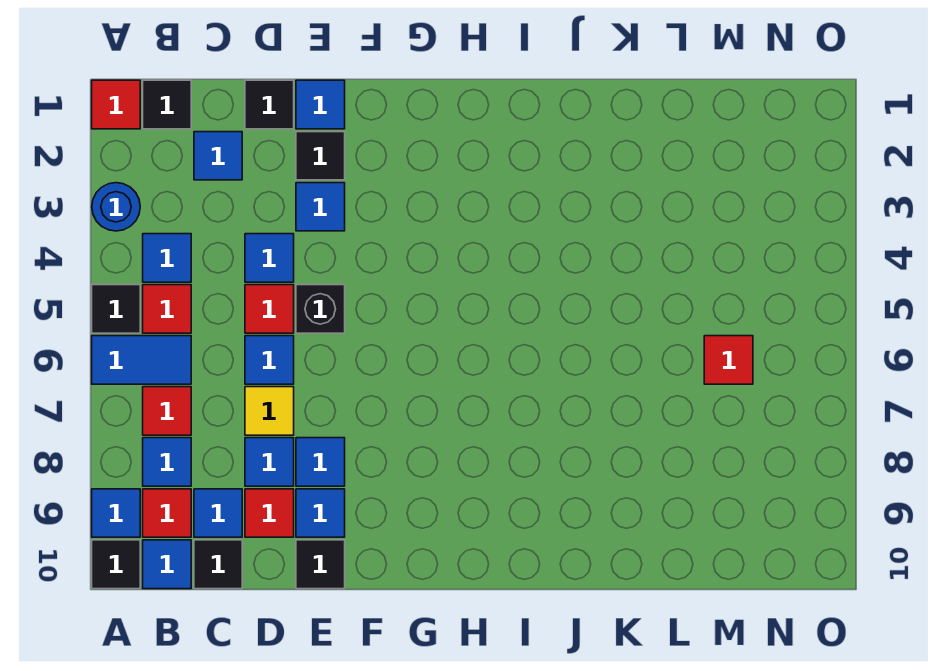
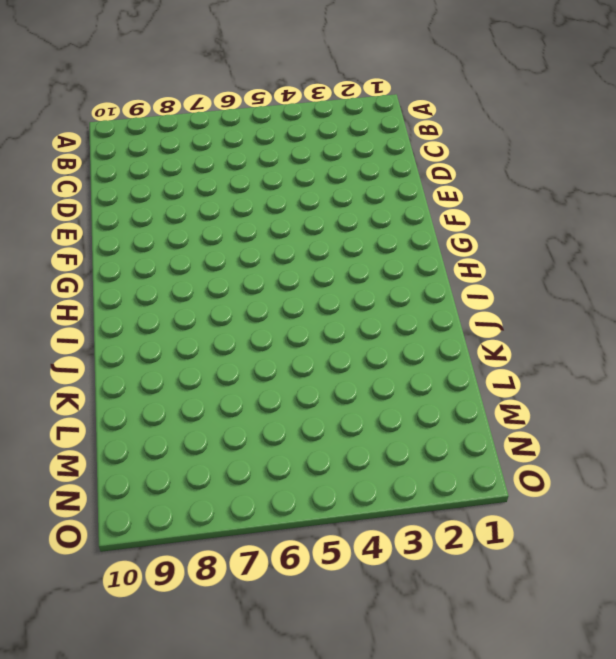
none -> red tile A1 level 1
none -> blue round brick A3 level 1
none -> black tile A5 level 1
none -> blue tile A6:B6 level 1

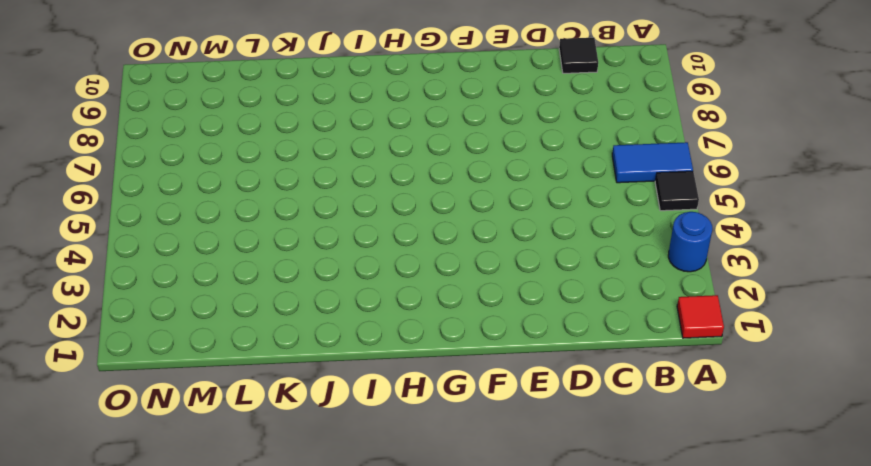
none -> blue tile A9 level 1
none -> black tile A10 level 1
none -> black tile B1 level 1
none -> blue tile B4 level 1

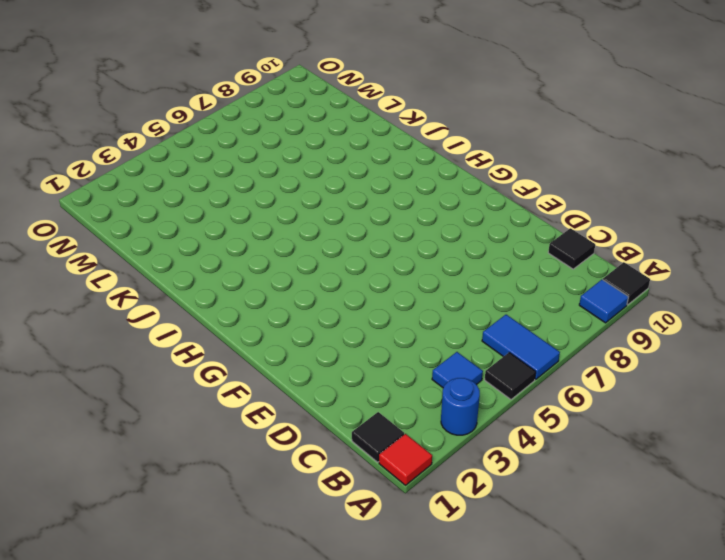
none -> red tile B5 level 1
none -> red tile B7 level 1
none -> blue tile B8 level 1
none -> red tile B9 level 1

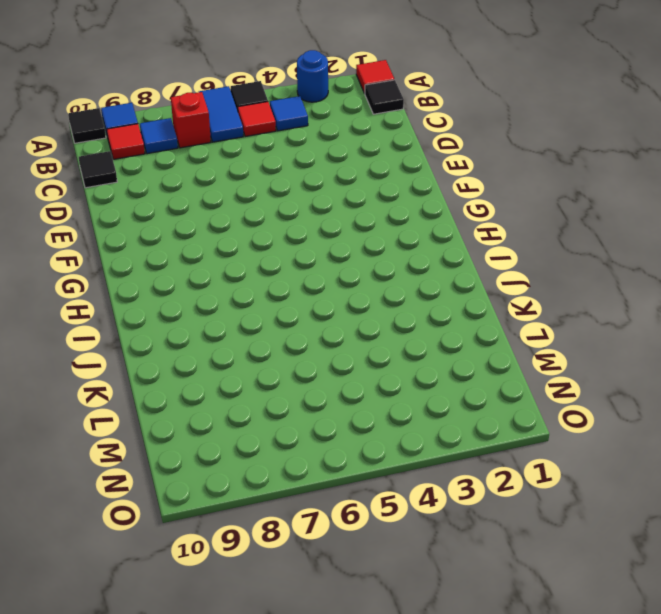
red brick B7 level 1 -> red tile B7 level 1
none -> blue tile B10 level 1
none -> blue tile C2 level 1
none -> blue tile C9 level 1
none -> black tile D1 level 1

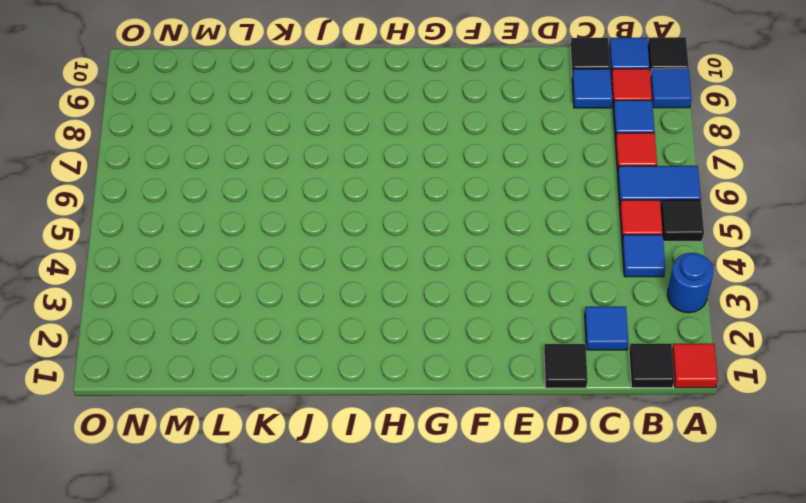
none -> blue tile D4 level 1
none -> red tile D5 level 1
none -> blue tile D6 level 1
none -> yellow tile D7 level 1

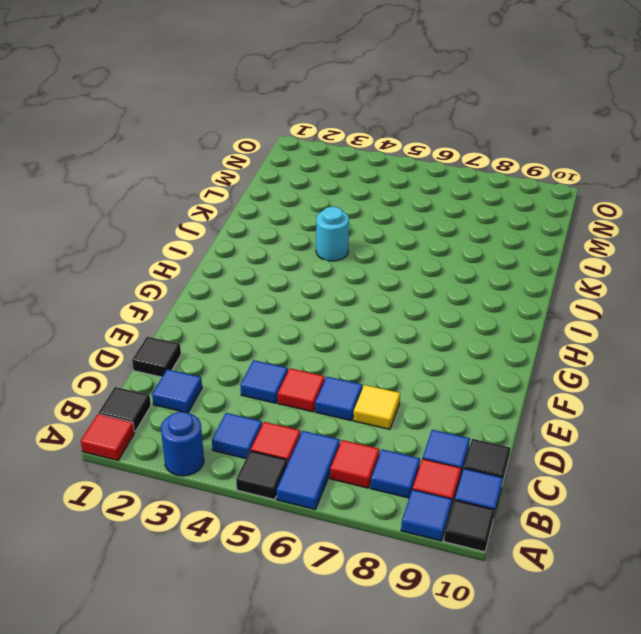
cyan round brick J4 level 1 -> none
none -> blue tile D8 level 1
none -> red tile D9 level 1
none -> blue tile E1 level 1
none -> black tile E2 level 1

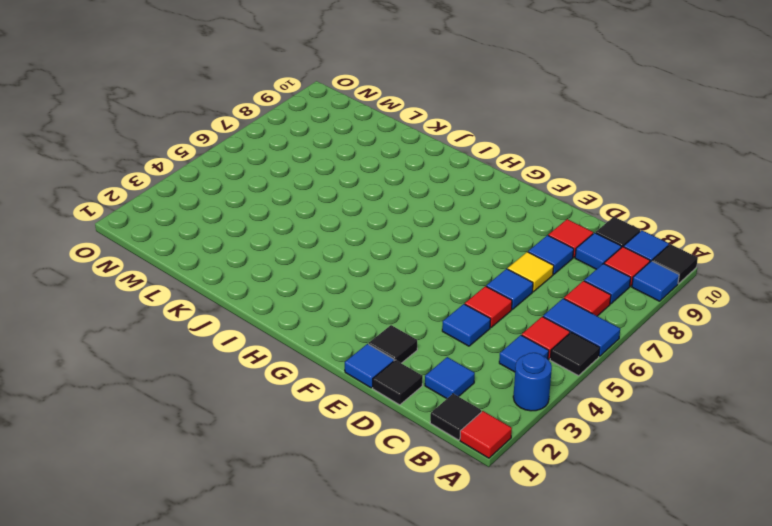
none -> blue tile E3 level 1
none -> black brick E5 level 1
none -> blue tile E8 level 1
none -> blue tile E9 level 1

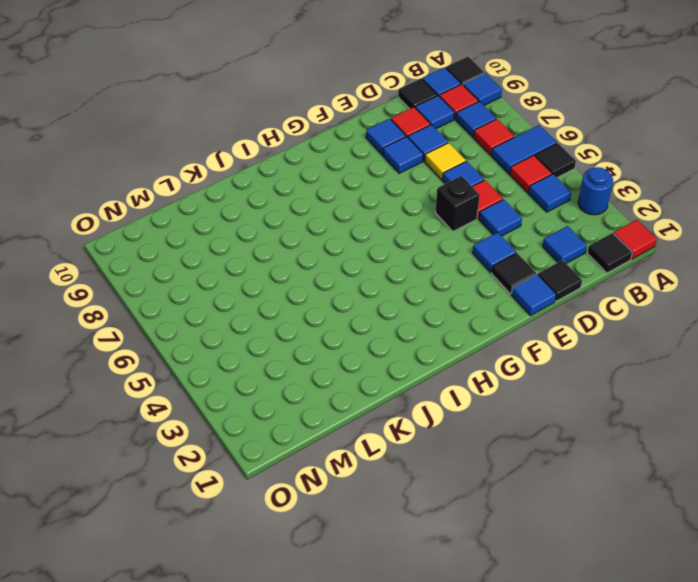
none -> black tile E10 level 1
none -> red tile M6 level 1

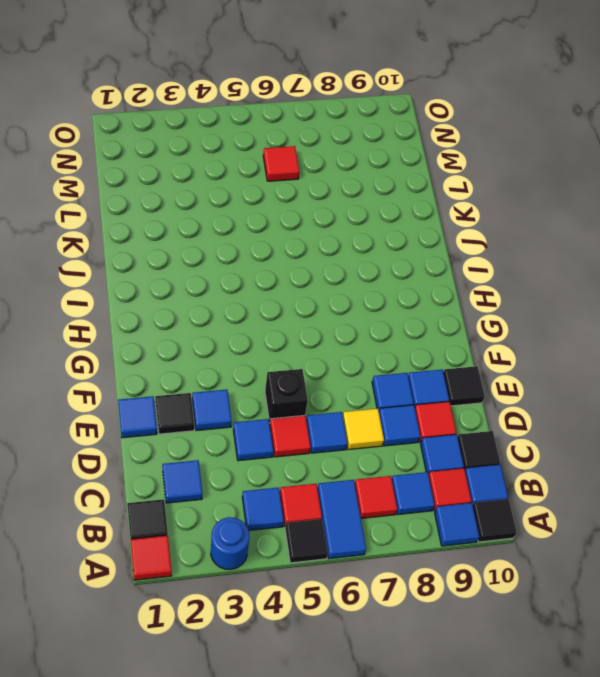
none -> black tile D1 level 1

